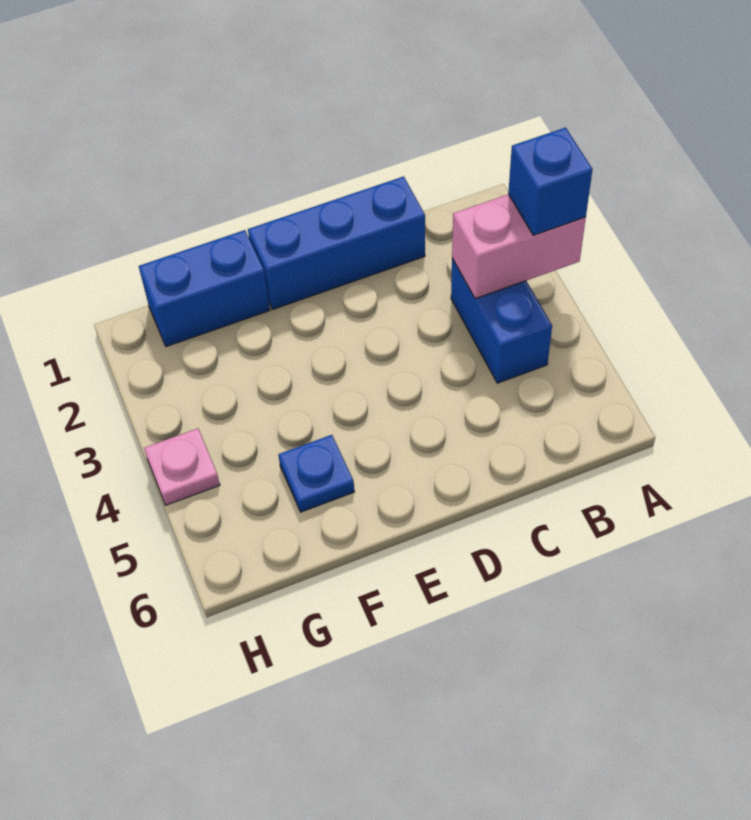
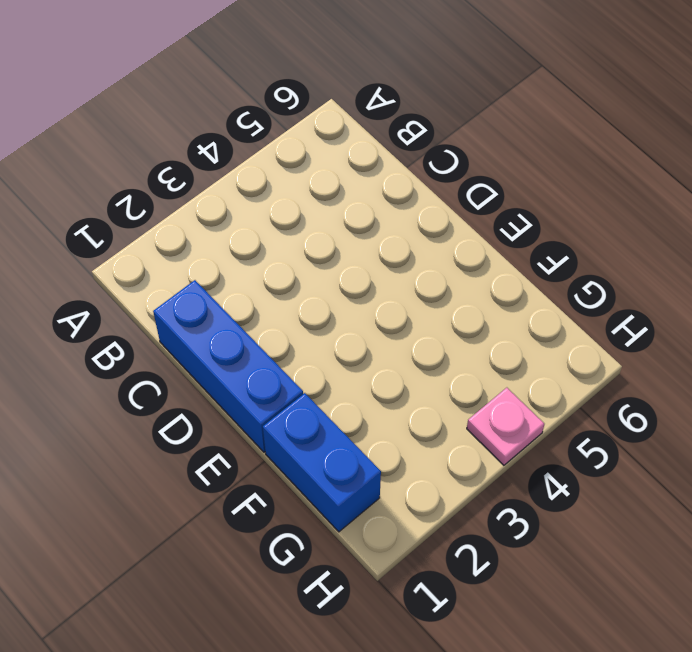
none -> blue brick B3:B4 level 1
none -> blue plate F5 level 1

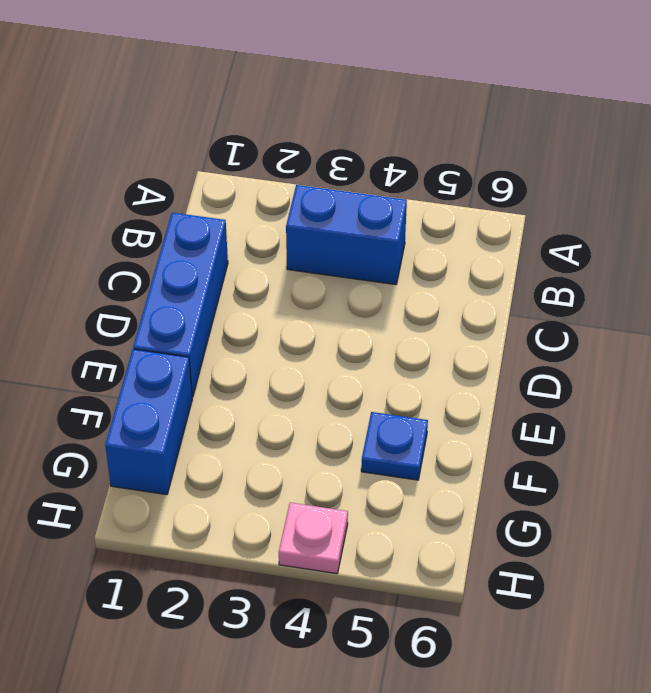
none -> pink brick A3:B3 level 2
none -> blue brick A3 level 3

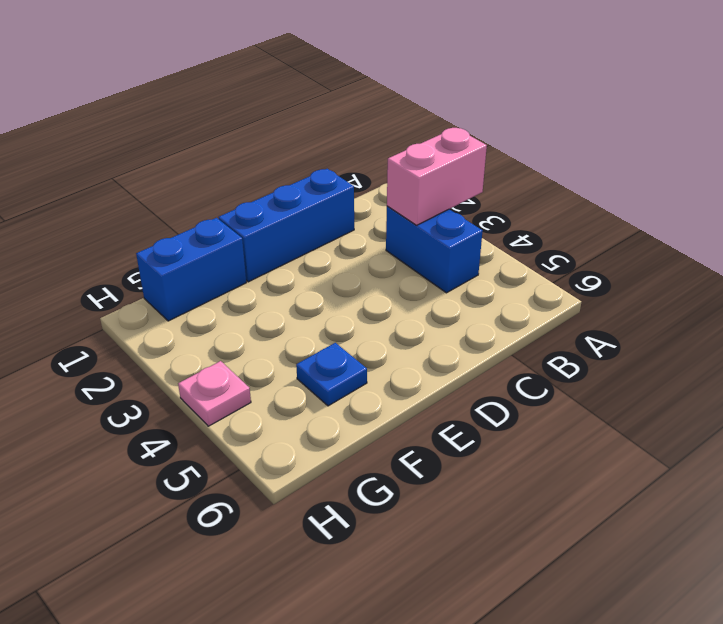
none -> blue brick A3 level 3

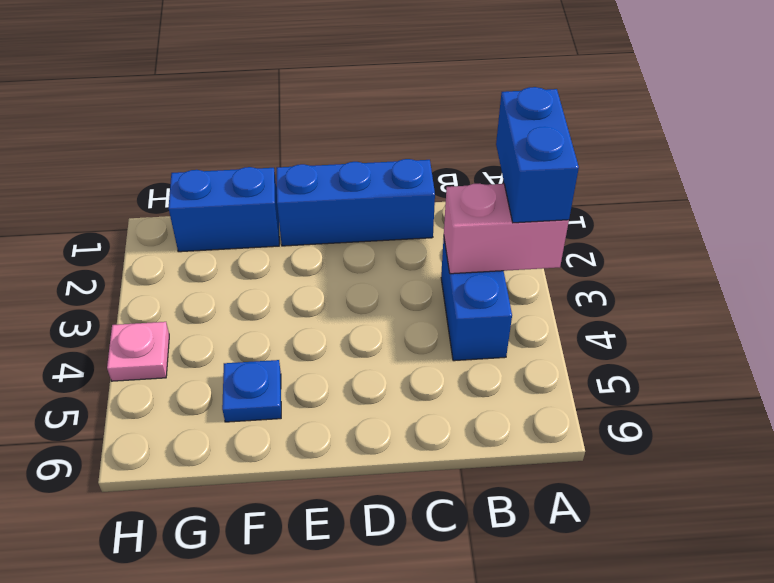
blue brick A2:A3 level 3 -> blue brick A3 level 3

